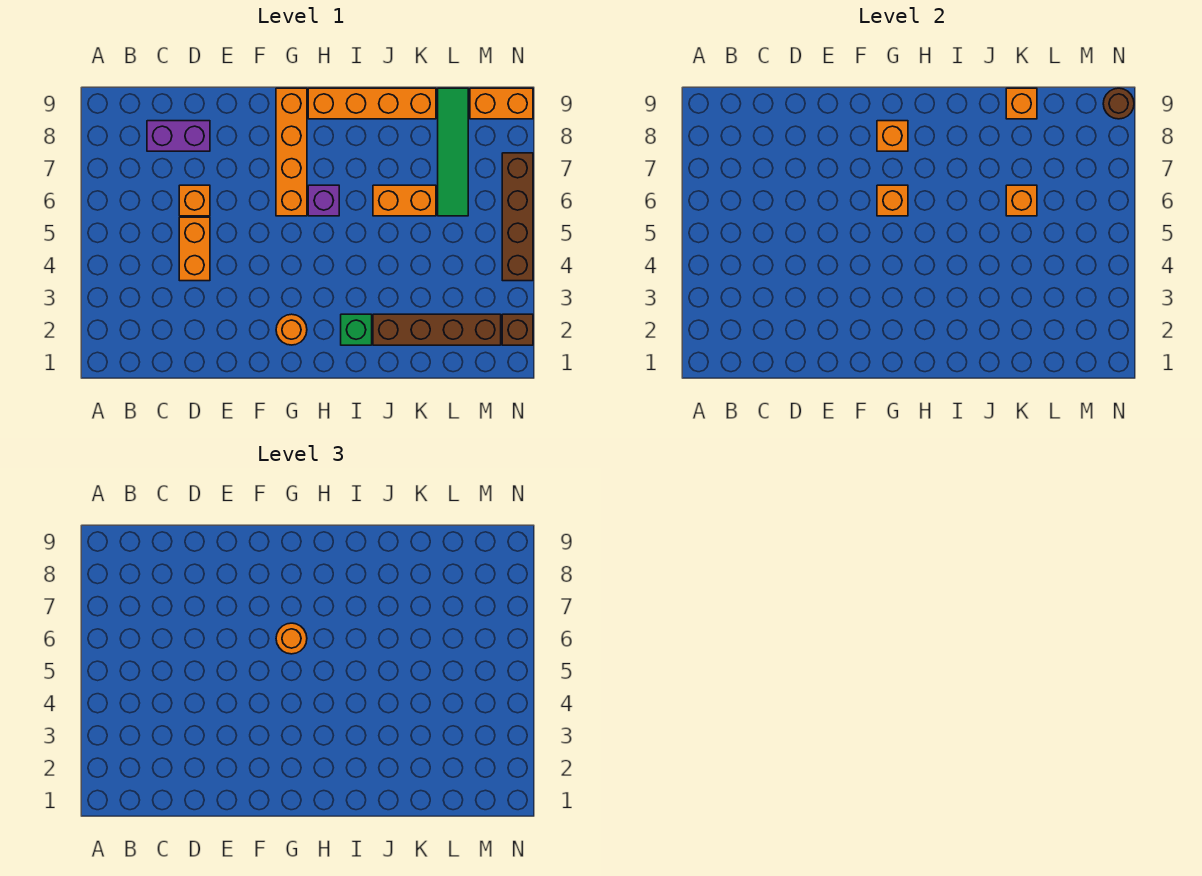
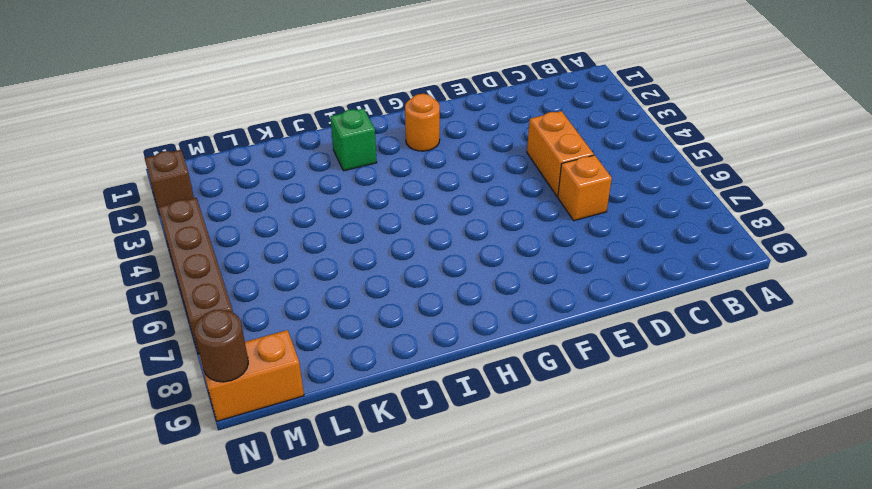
none -> purple brick C8:D8 level 1
none -> orange brick G6:G9 level 1
none -> purple brick H6 level 1

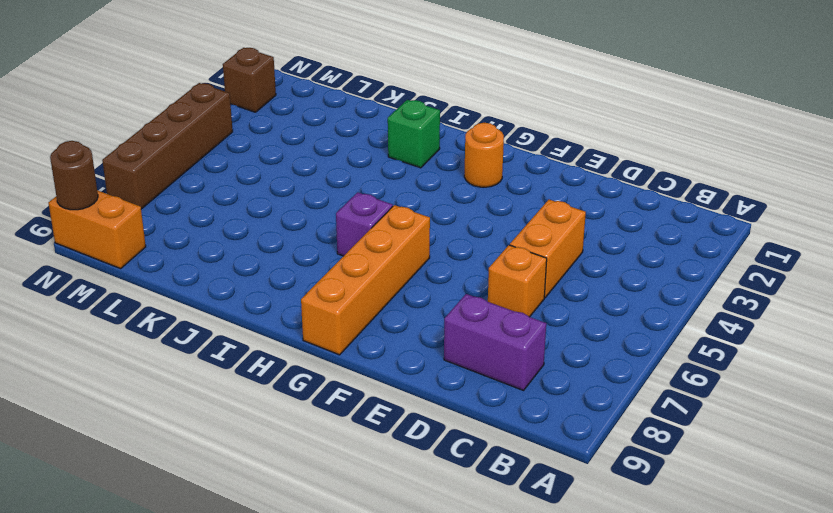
none -> orange brick H9:K9 level 1
none -> brown brick J2:M2 level 1
none -> orange brick J6:K6 level 1

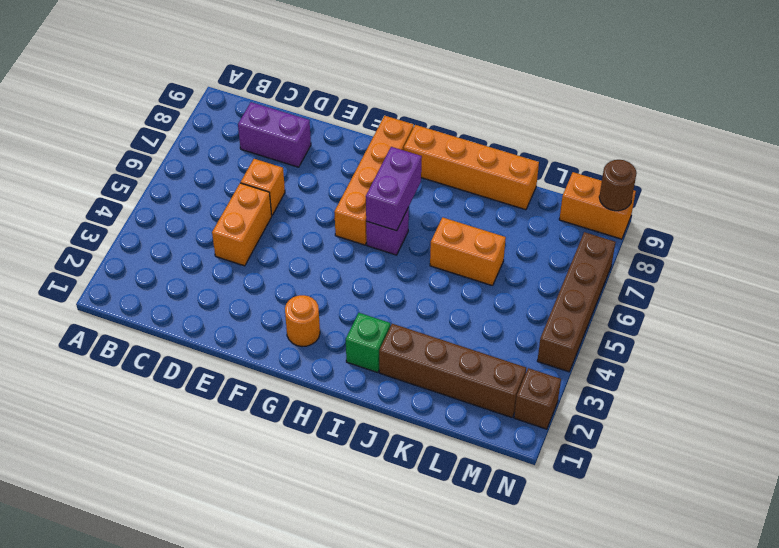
purple brick H6:H7 level 2 -> none
none -> green tile L6:L9 level 1
none -> orange brick G6 level 2
none -> orange brick G8 level 2

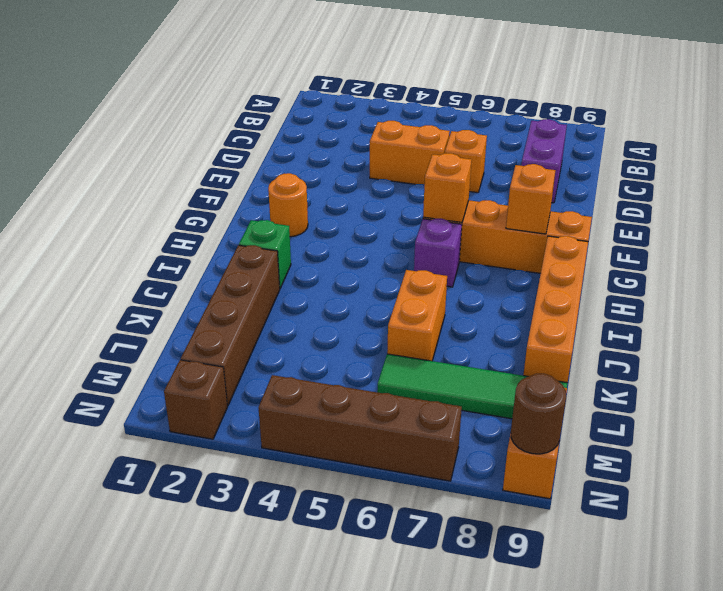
none -> orange brick K6 level 2
none -> orange brick K9 level 2
none -> orange round brick G6 level 3

